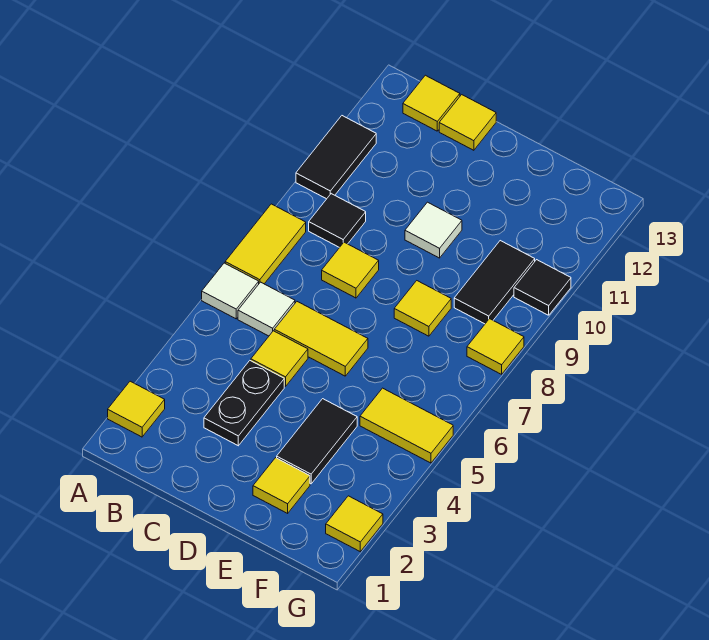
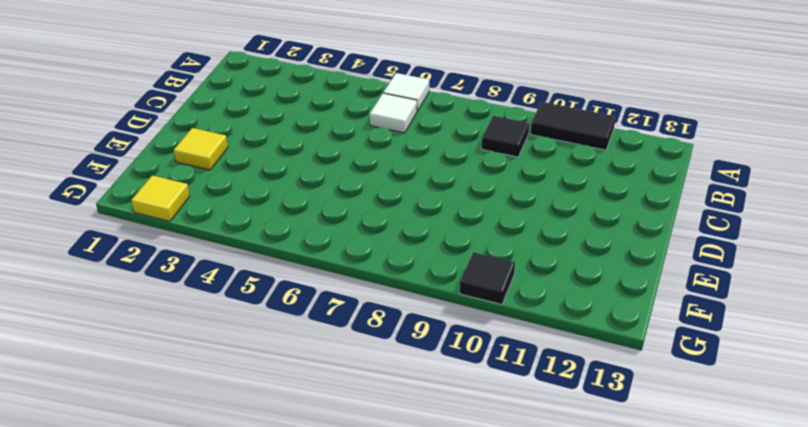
none -> yellow tile A2 level 1
none -> yellow tile A7:A8 level 1
none -> yellow tile B13 level 1

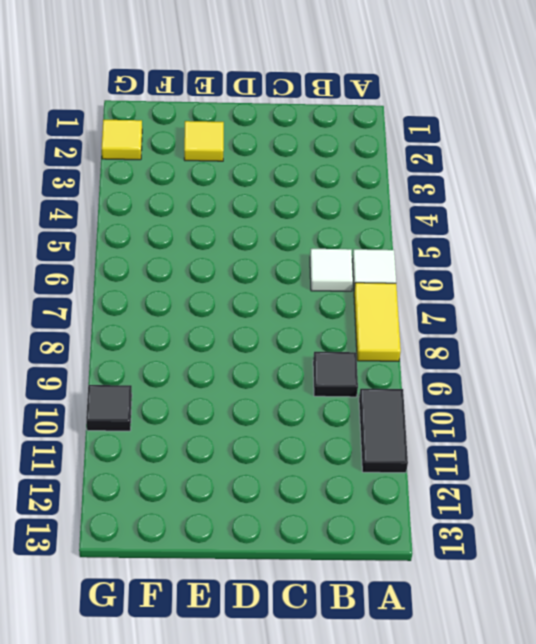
none -> yellow tile A2 level 1
none -> yellow tile B13 level 1
none -> black plate C3:C4 level 1

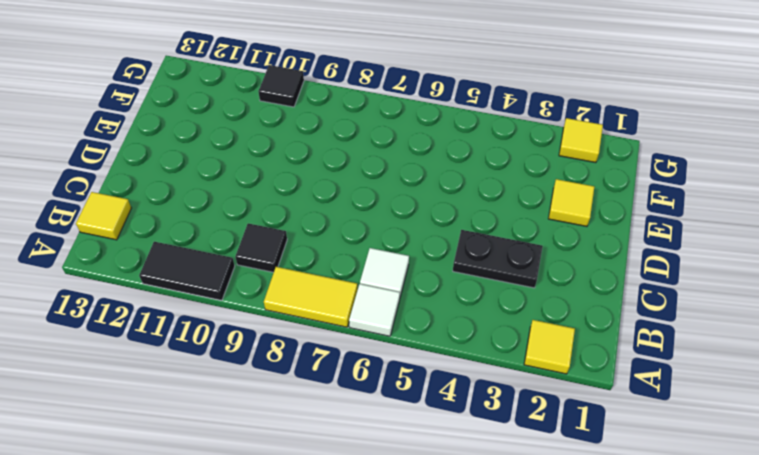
none -> yellow tile C5 level 1
none -> yellow tile C6:D6 level 1
none -> yellow tile C8 level 1

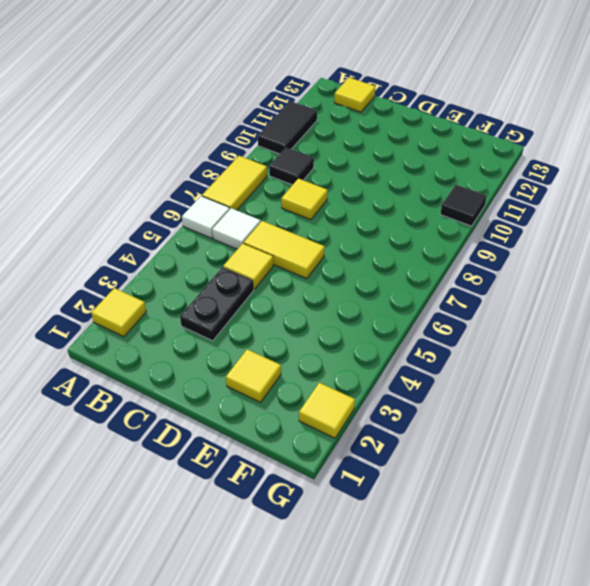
none -> yellow tile C13 level 1
none -> white tile D10 level 1
none -> black tile E3:E4 level 1

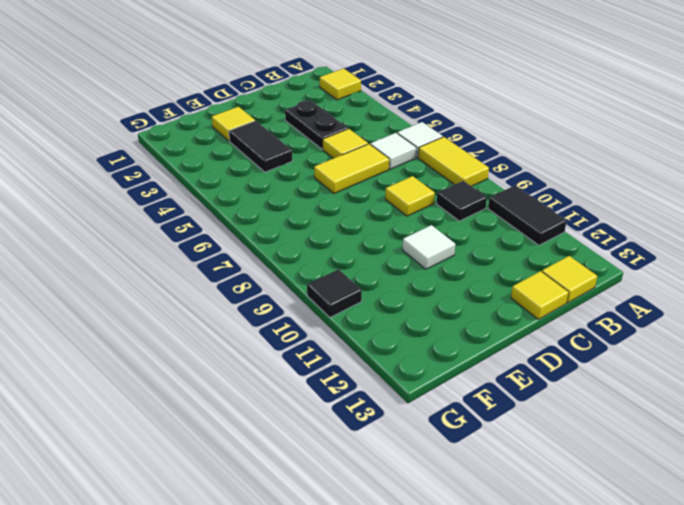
none -> yellow tile E8 level 1
none -> yellow tile F5:G5 level 1
none -> black tile F9:F10 level 1

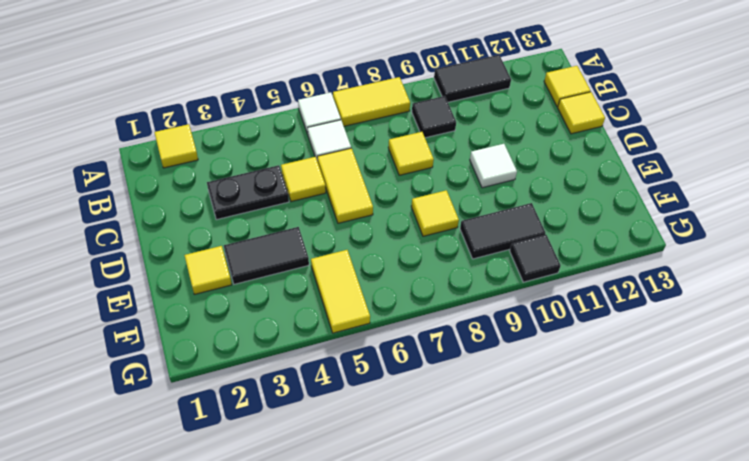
none -> yellow tile G2 level 1
none -> yellow tile G8 level 1

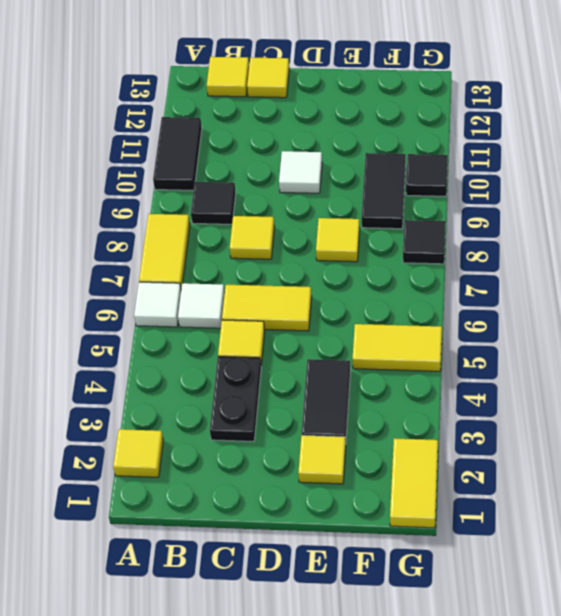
yellow tile G1:G2 level 1 -> yellow tile G2 level 1
black tile G8 level 1 -> yellow tile G8 level 1

